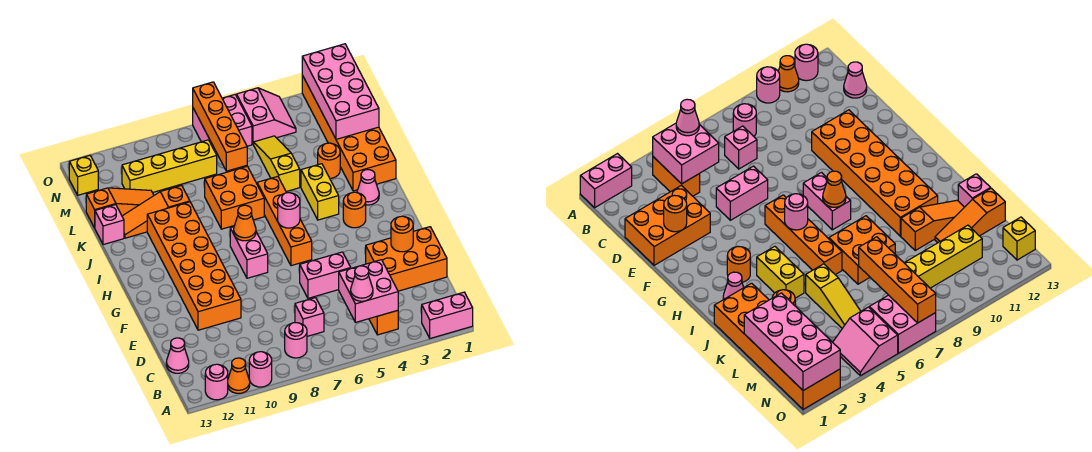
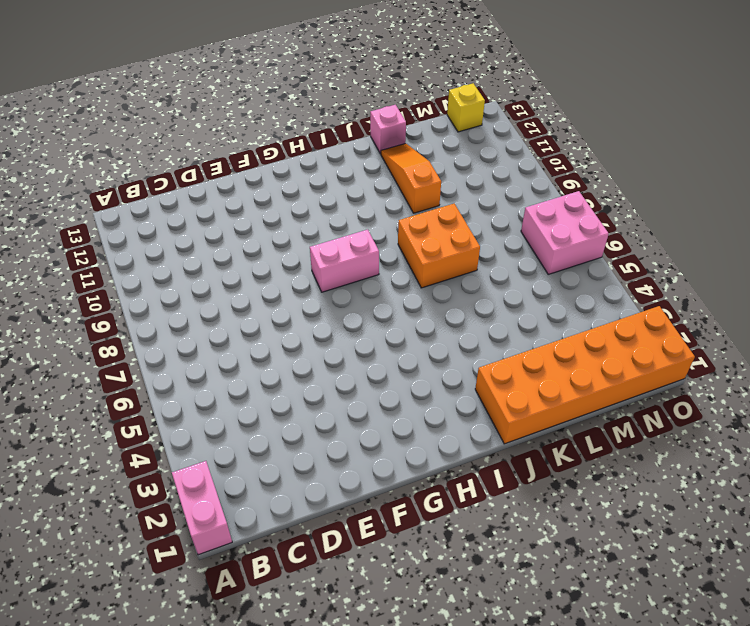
none -> pink round brick A10 level 1
none -> orange cone A11 level 1
none -> pink round brick A12 level 1
none -> orange brick B4:C4 level 1

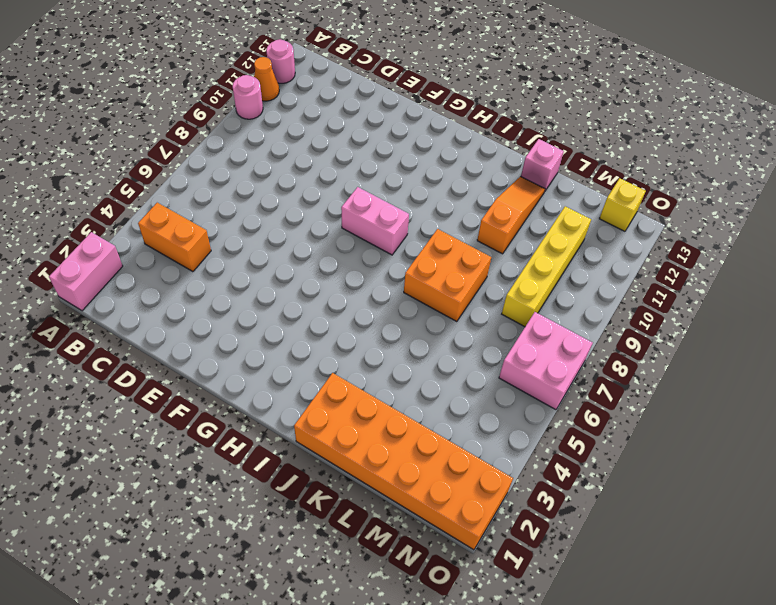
none -> pink round brick B8 level 1
none -> pink brick C7 level 1
none -> pink cone C13 level 1
none -> orange brick D1:E3 level 1

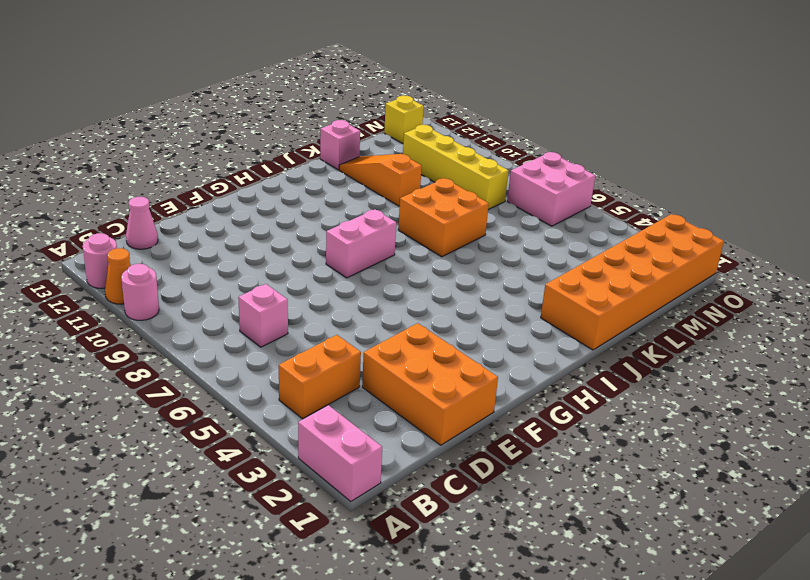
none -> pink round brick B8 level 1
none -> pink brick E5:E6 level 1
none -> orange brick E10:J11 level 1
none -> orange brick G6:J6 level 1

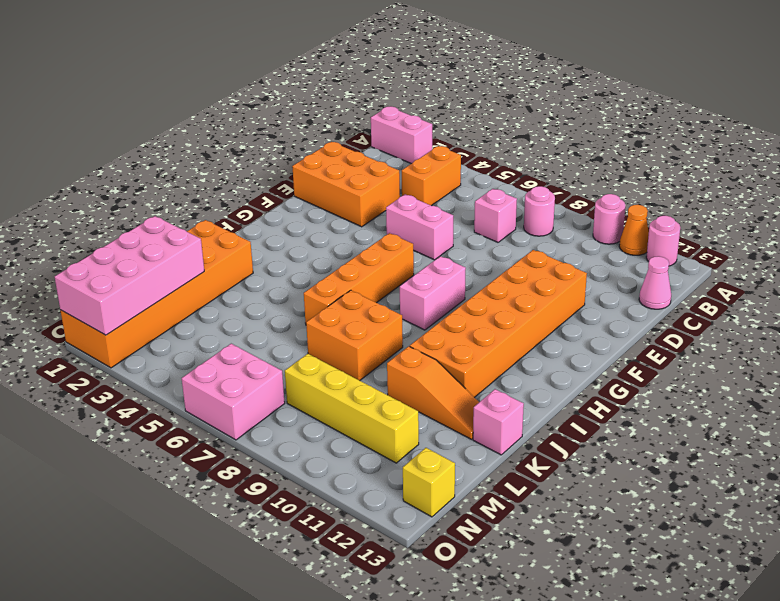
none -> orange round brick H3 level 1
none -> pink cone I2 level 1
none -> yellow brick I4:J4 level 1
none -> orange round brick K3 level 1

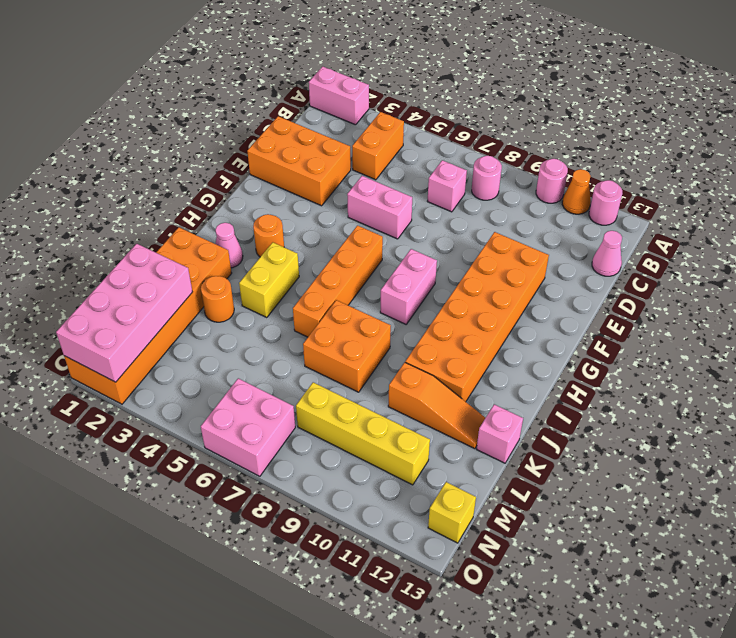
none -> yellow slope K5:M5 level 1 top K
none -> orange slope L11:L13 level 1 top 13
none -> pink slope N4:O5 level 1 top 5
none -> pink brick B4:C5 level 2

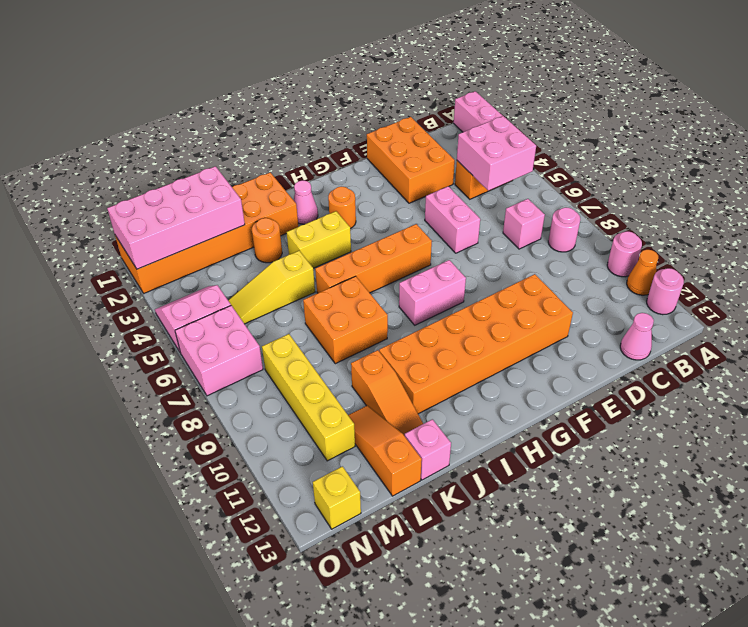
none -> orange round brick E2 level 2
none -> pink round brick H6 level 2
none -> orange cone H8 level 2
none -> orange brick L7:O7 level 2

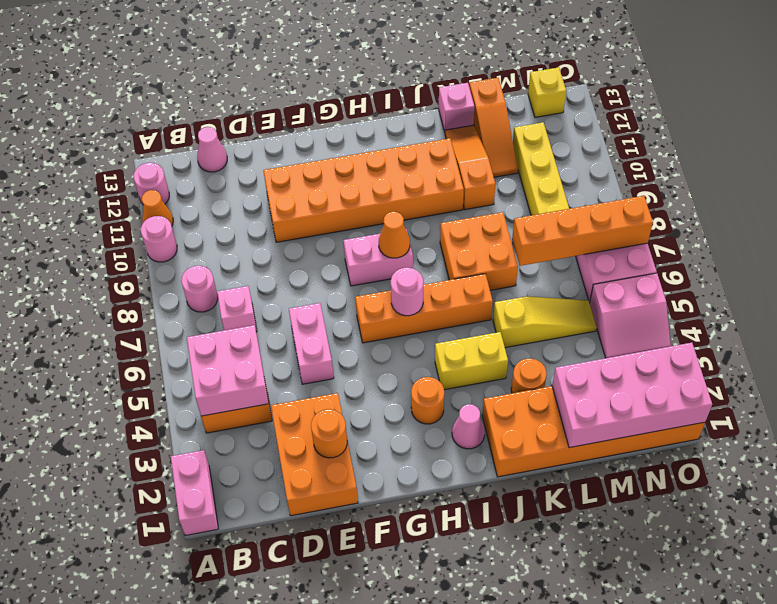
none -> pink cone B5 level 3

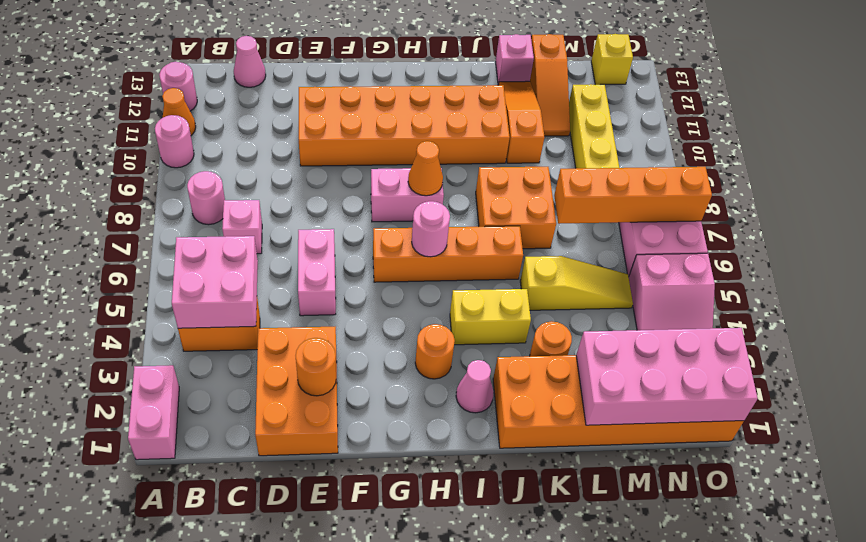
none -> pink cone B5 level 3

